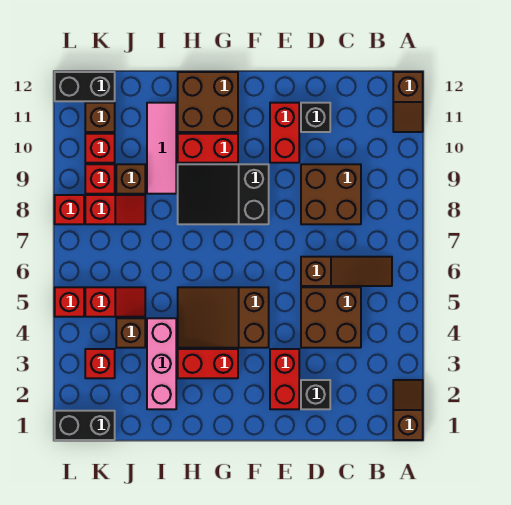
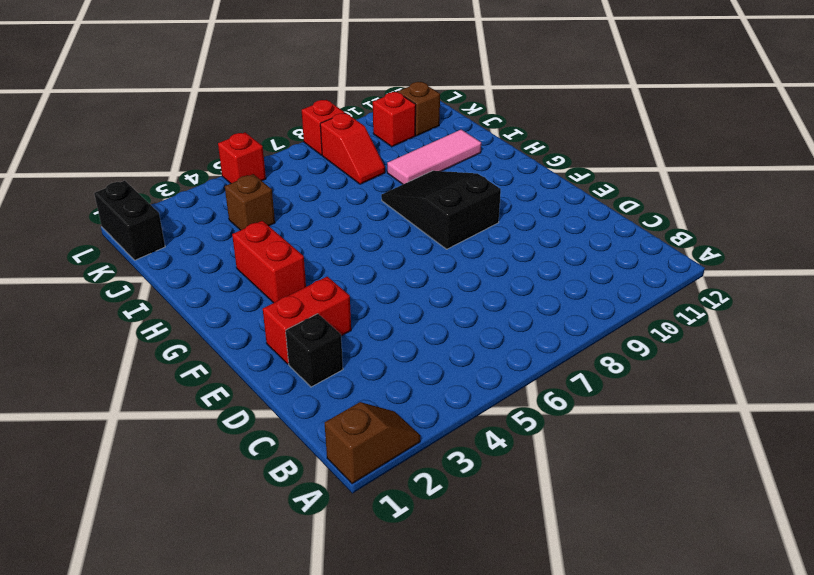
none -> brown slope A11:A12 level 1 top 12
none -> brown slope B6:D6 level 1 top D
none -> brown brick C4:D5 level 1

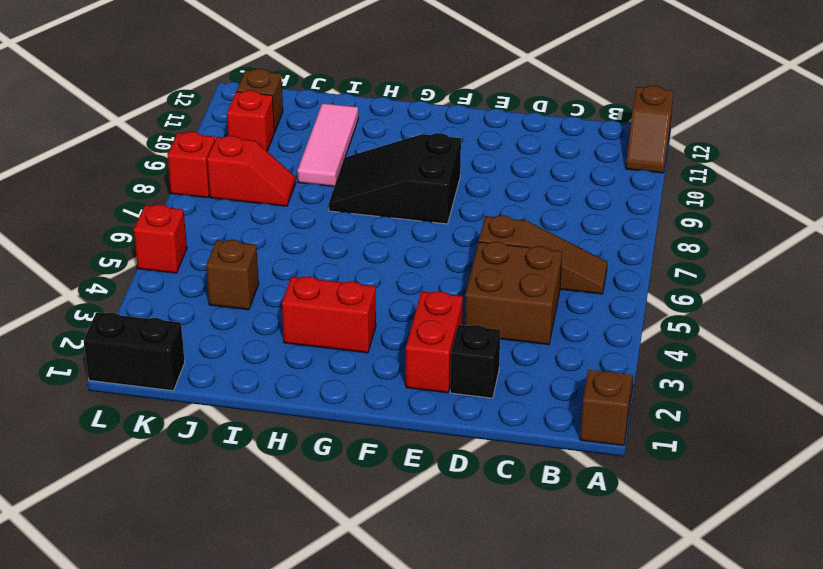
none -> brown brick C8:D9 level 1
none -> black brick D11 level 1
none -> red brick E10:E11 level 1

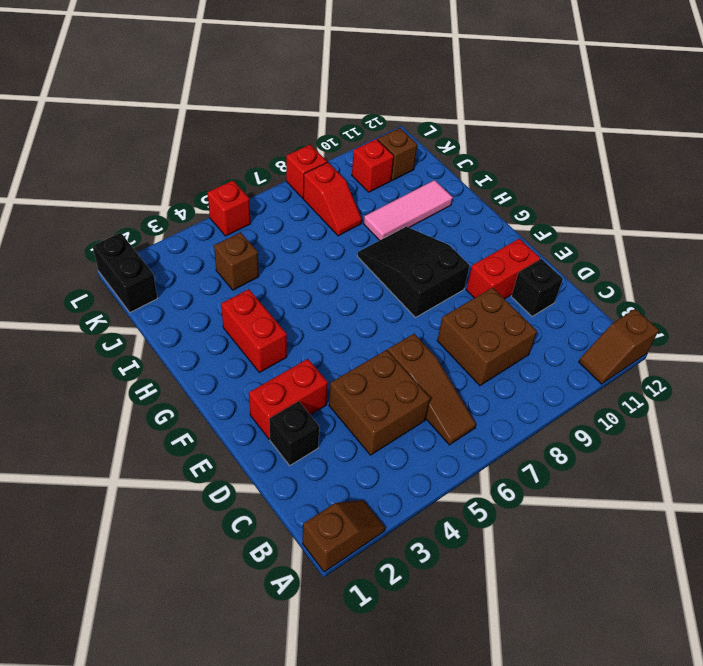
none -> brown slope F4:H5 level 1 top F
none -> red brick G10:H10 level 1
none -> brown brick G11:H12 level 1

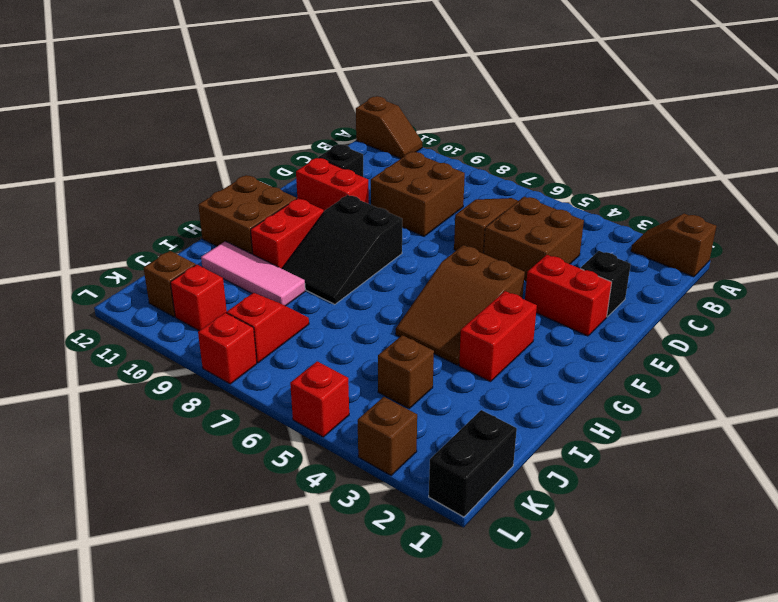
brown brick L3 level 1 -> brown brick J9 level 1
none -> pink brick I2:I4 level 1
none -> red slope J5:K5 level 1 top K
none -> red brick K3 level 1

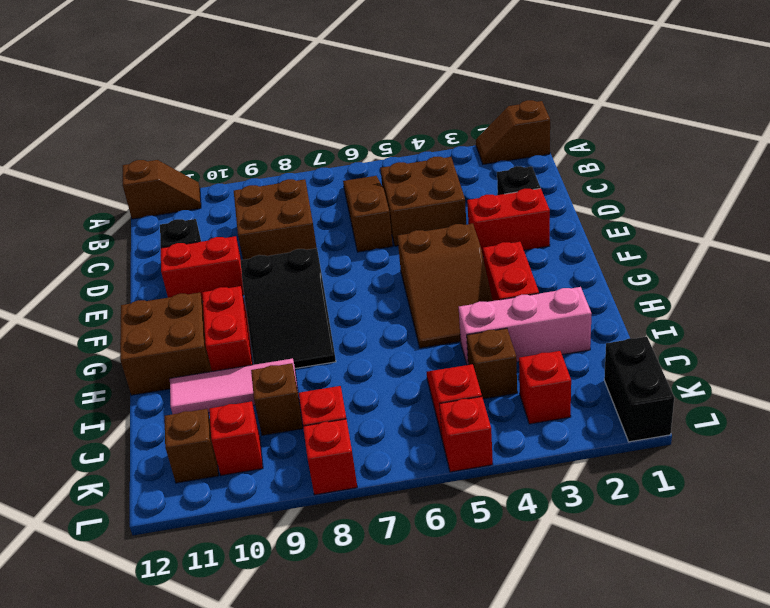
none -> red brick K9 level 1
none -> black brick K12:L12 level 1

